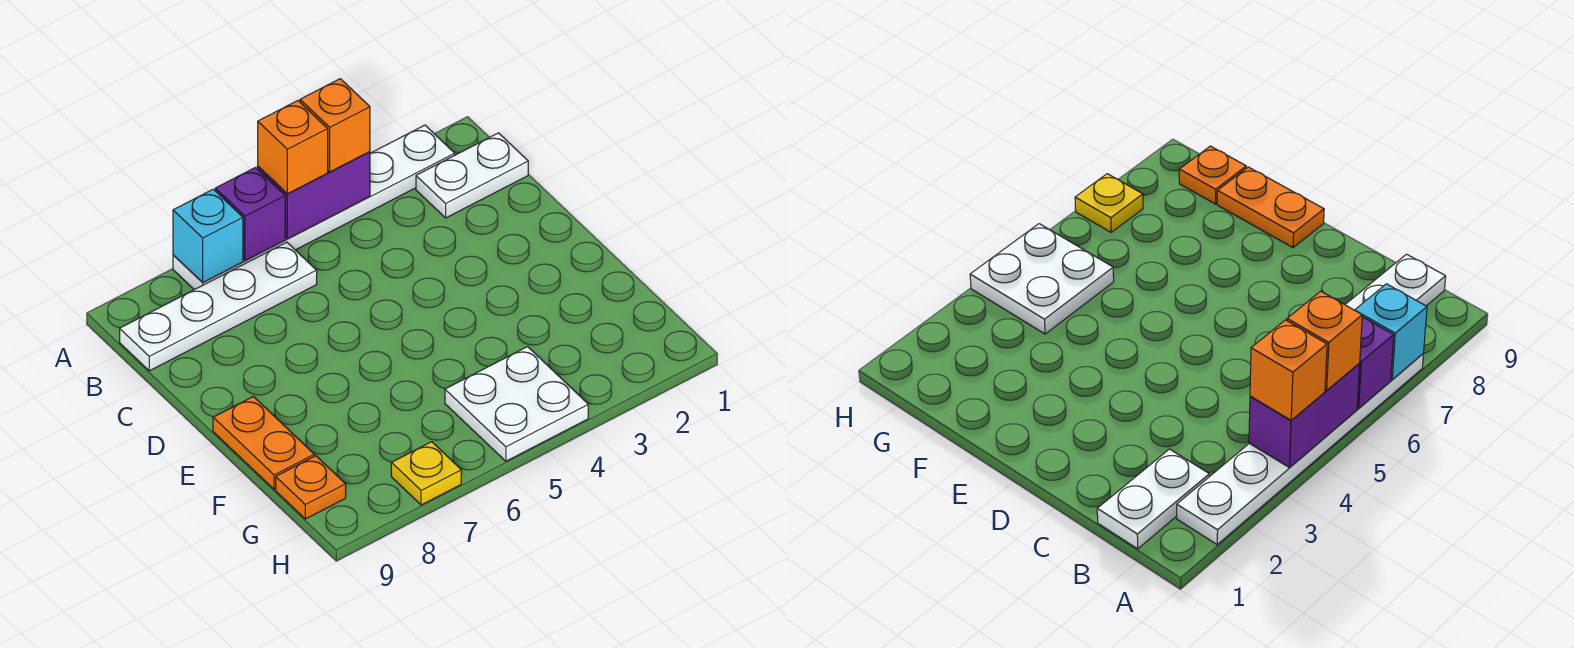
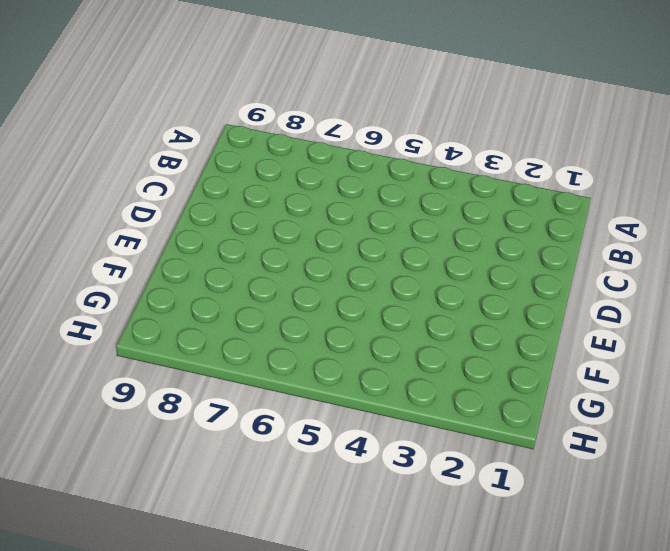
none -> white plate A2:A7 level 1
none -> white plate B1:B2 level 1
none -> white plate B6:B9 level 1

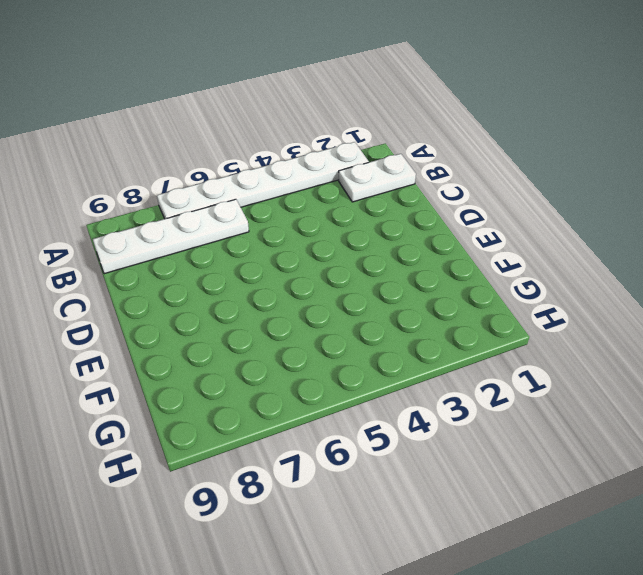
none -> orange plate E9:F9 level 1
none -> white plate G4:H5 level 1
none -> orange plate G9 level 1

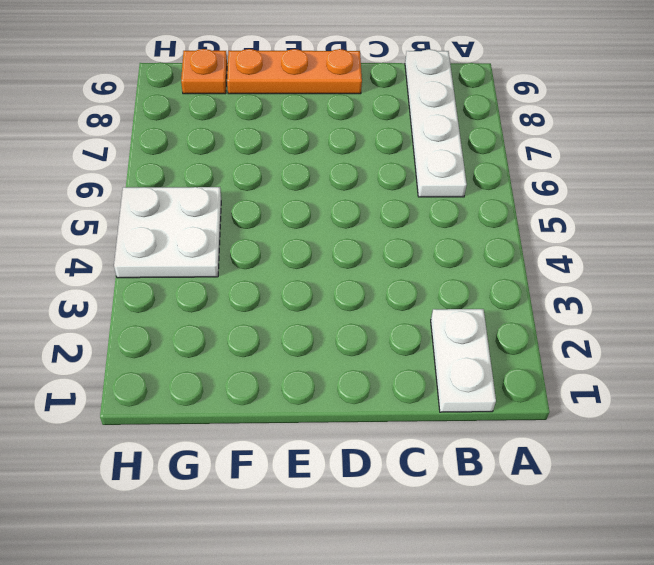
orange plate D9:F9 level 1 -> orange plate E9:F9 level 1
none -> white plate A2:A7 level 1
none -> yellow plate H7 level 1
none -> purple brick A4:A5 level 2

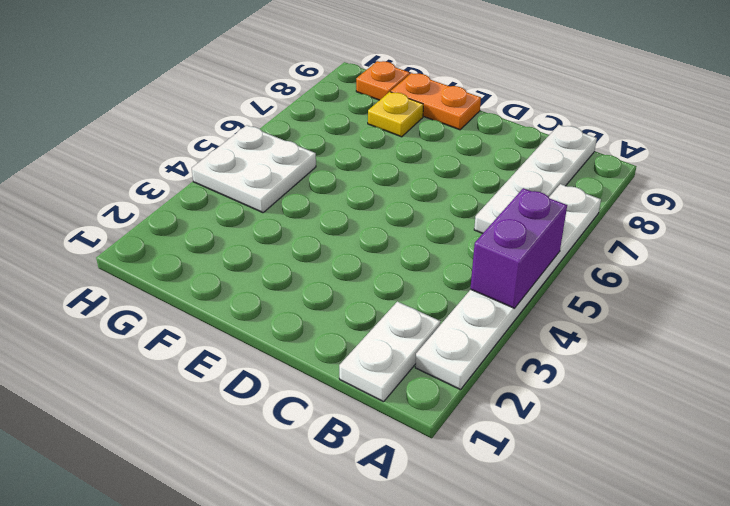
yellow plate F8 level 1 -> yellow plate H7 level 1
none -> purple brick A6 level 2
none -> cyan brick A7 level 2
none -> orange brick A4 level 3

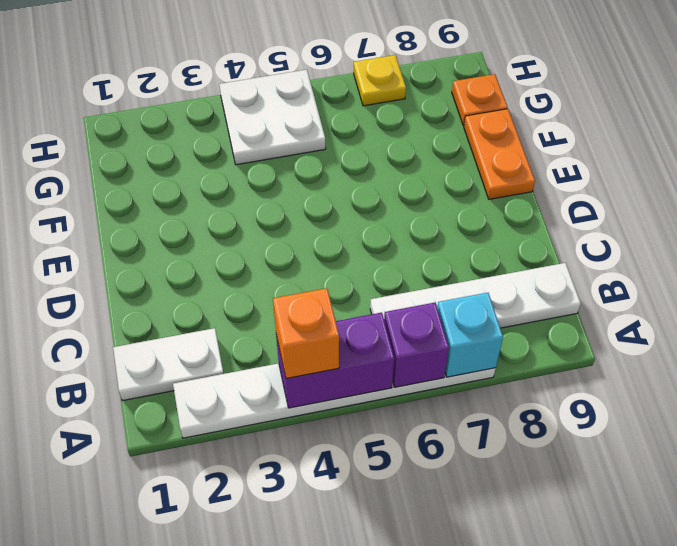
none -> orange brick A5 level 3

